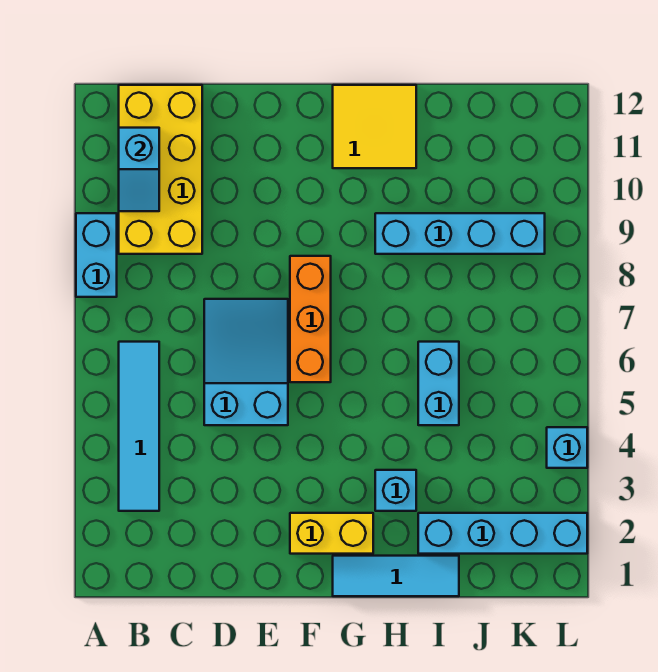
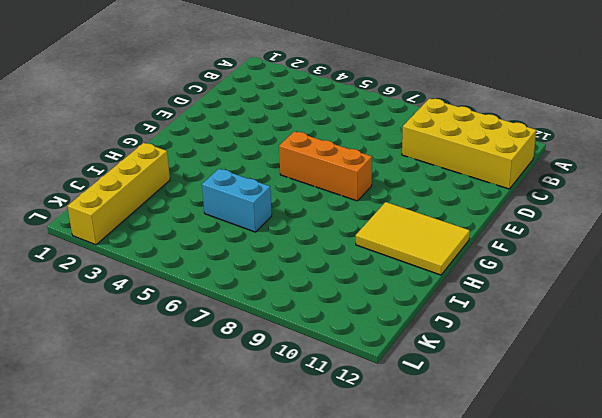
yellow tile G10:H12 level 1 -> yellow tile G11:H12 level 1
yellow brick I2:L2 level 1 -> cyan brick I2:L2 level 1
none -> cyan brick A8:A9 level 1
none -> cyan tile B3:B6 level 1
none -> cyan slope D5:E7 level 1 top 5

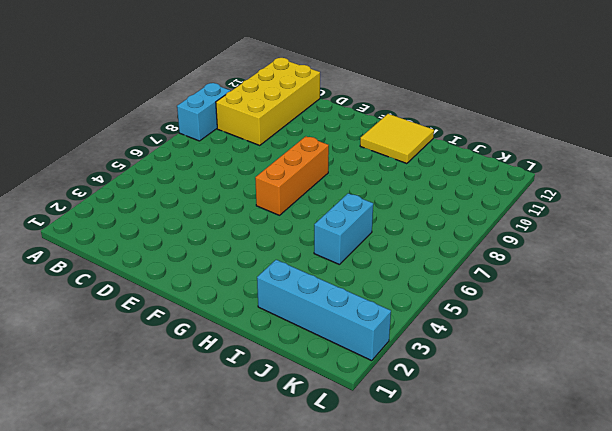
none -> cyan tile B3:B6 level 1
none -> cyan slope D5:E7 level 1 top 5
none -> yellow brick F2:G2 level 1

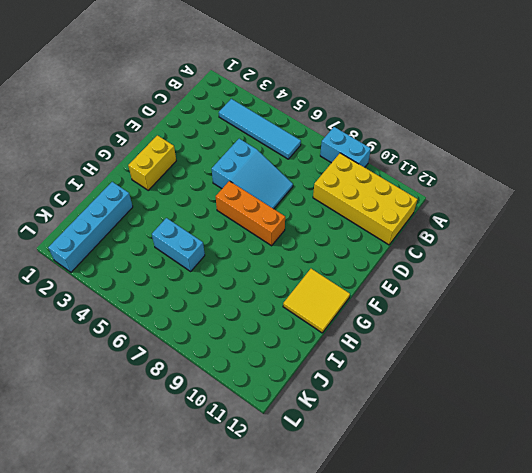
none -> cyan tile G1:I1 level 1
none -> cyan brick H3 level 1
none -> cyan brick H9:K9 level 1

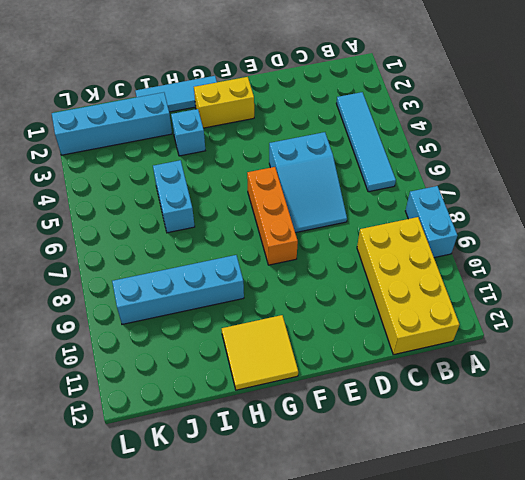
none -> cyan brick L4 level 1
none -> cyan slope B10:B11 level 2 top 11

